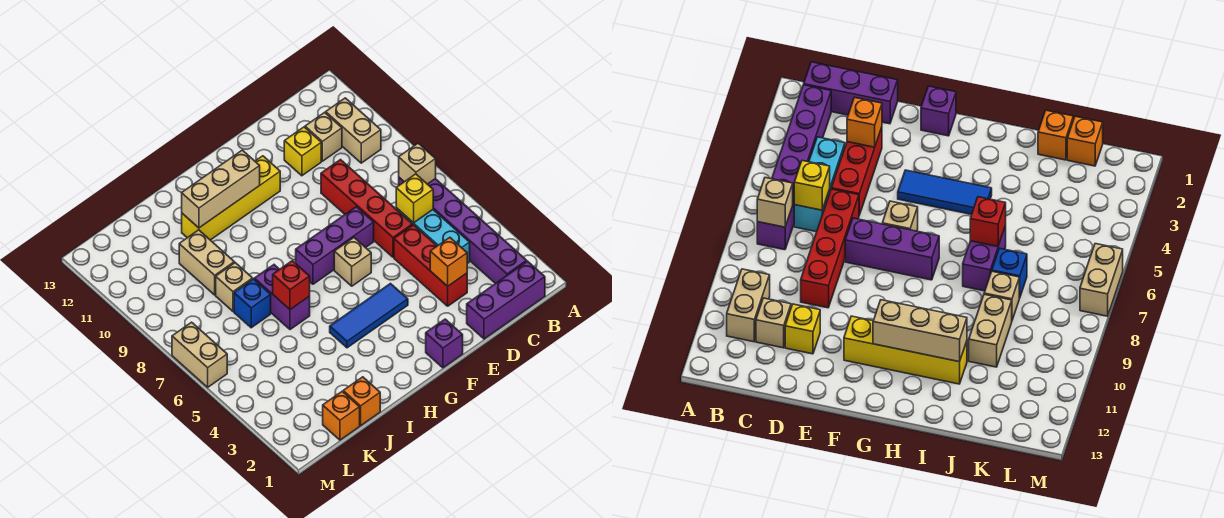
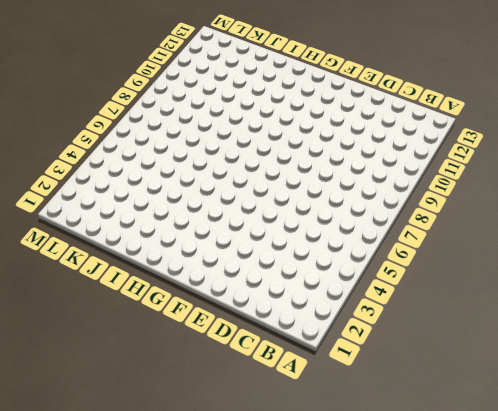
none -> purple brick B1:D1 level 1
none -> purple brick B2:B7 level 1
none -> tan brick B10:B11 level 1

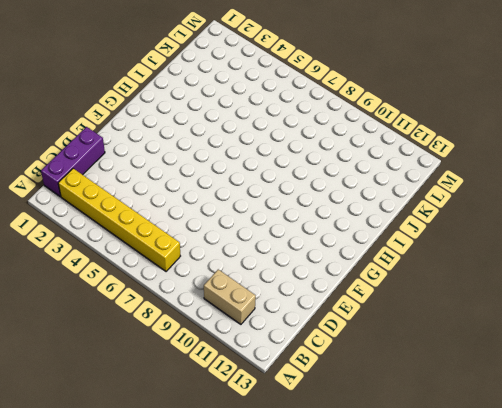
yellow brick B2:B7 level 1 -> purple brick B2:B7 level 1
none -> cyan brick C4:C6 level 1
none -> tan brick C11 level 1
none -> red brick D3:D5 level 1

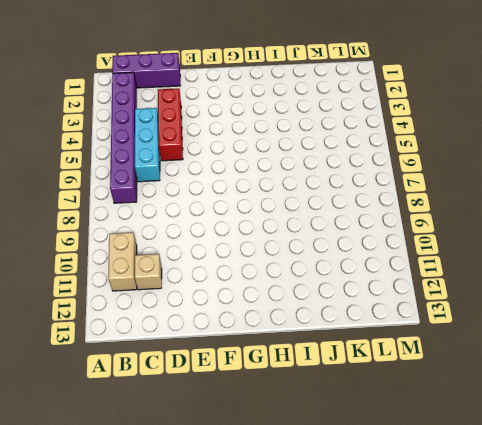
none -> red brick D6:D9 level 1
none -> yellow brick D11 level 1
none -> purple brick E7:G7 level 1

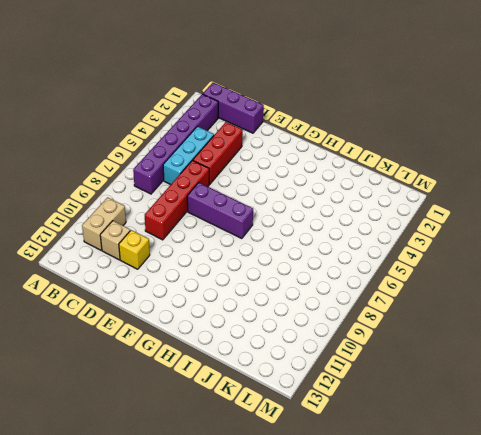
none -> purple brick F1 level 1
none -> blue tile F4:H4 level 1
none -> tan brick F6 level 1

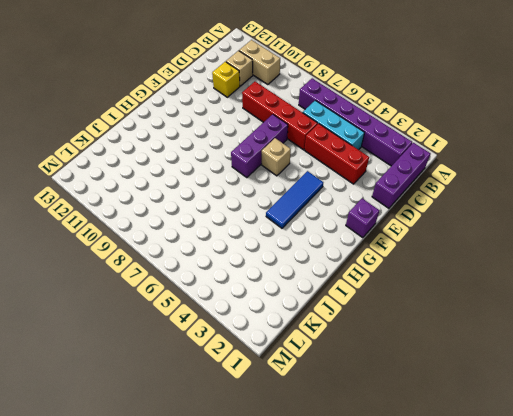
none -> yellow brick F11:I11 level 1
none -> purple brick I6:I7 level 1
none -> orange brick J1 level 1

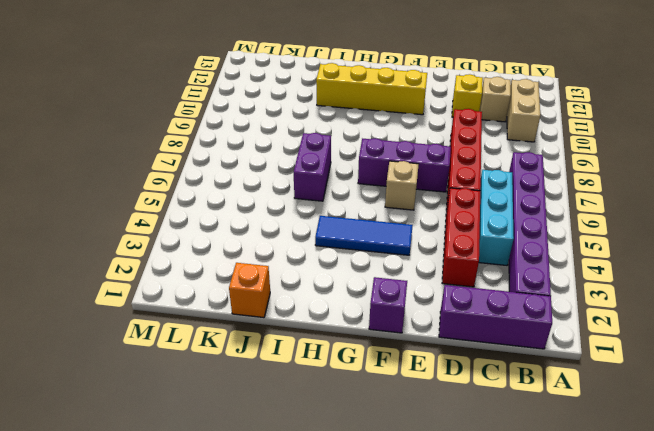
none -> blue brick J7 level 1
none -> tan brick J8 level 1
none -> tan brick J9:J10 level 1

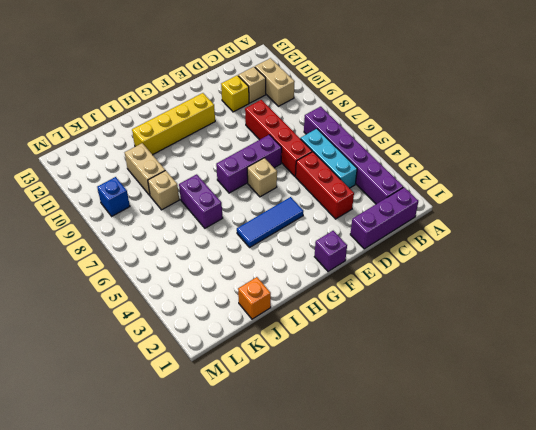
blue brick L9 level 1 -> blue brick J7 level 1
none -> orange brick K1 level 1
none -> tan brick M6:M7 level 1
none -> tan brick B7 level 2

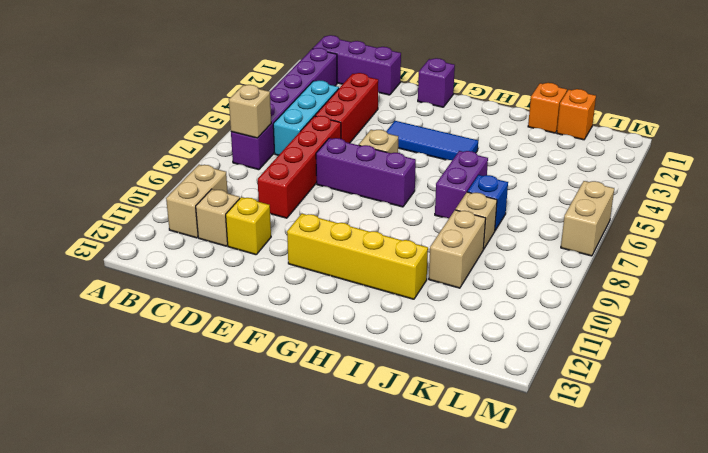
none -> yellow brick C6 level 2
none -> orange brick D3 level 2
none -> tan brick G11:I11 level 2

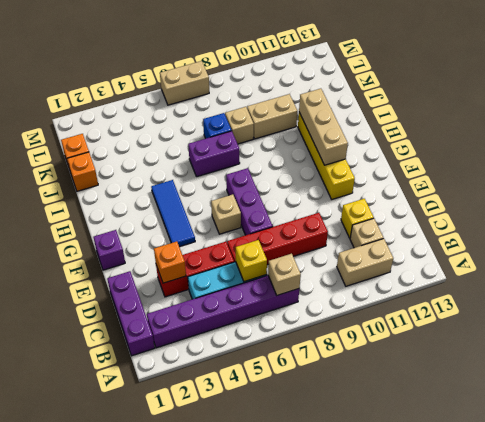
none -> red brick I6 level 2

